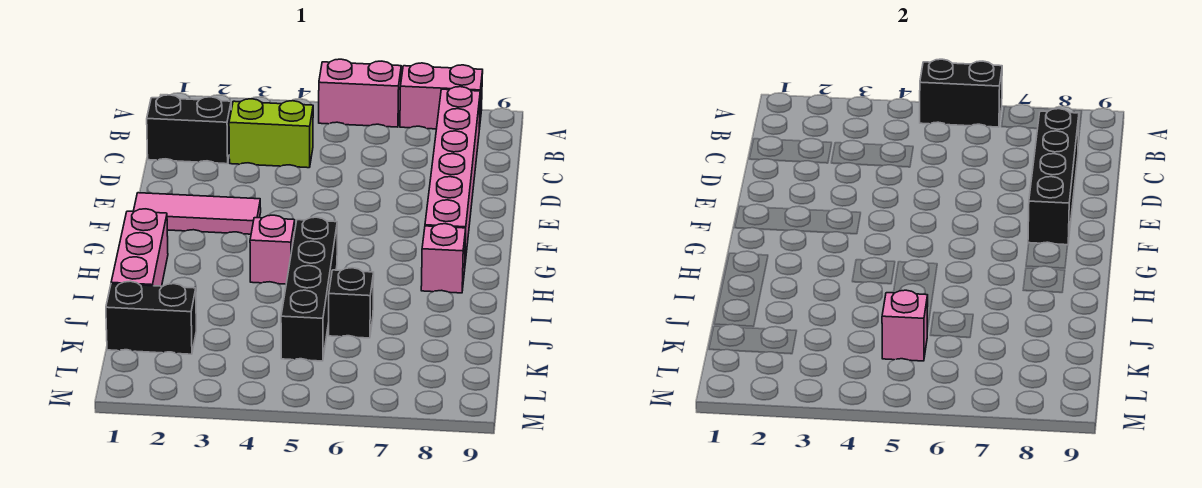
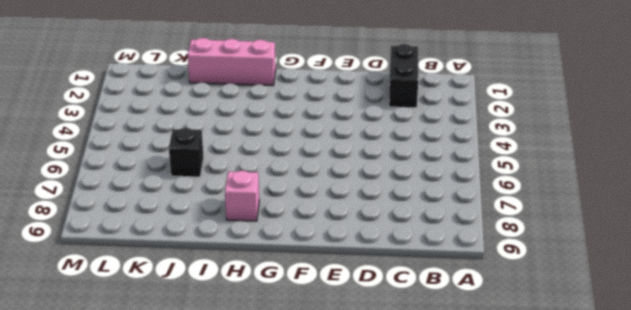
none -> pink brick A5:A6 level 1
none -> pink brick A7:A8 level 1
none -> pink brick B8:G8 level 1

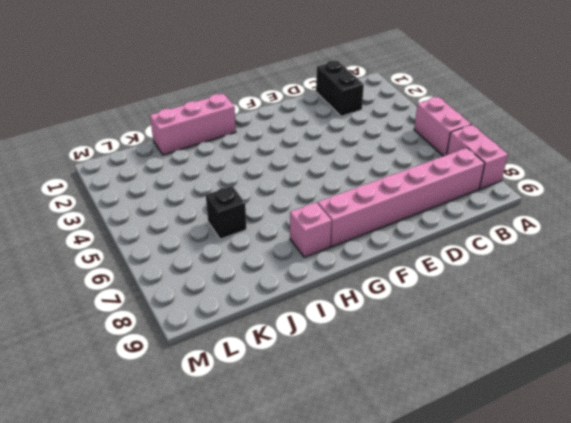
none -> lime brick C3:C4 level 1
none -> pink tile F1:F3 level 1
none -> pink brick H4 level 1

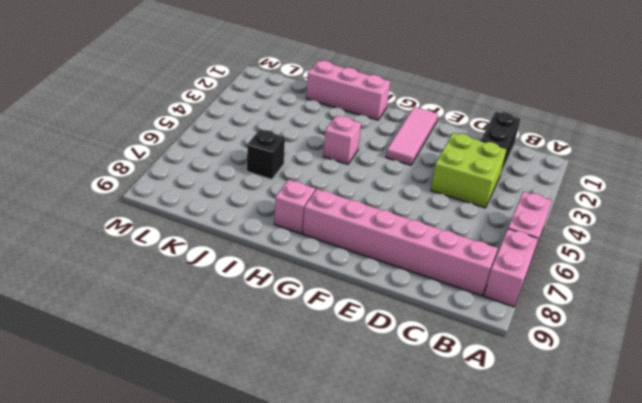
lime brick C3:D4 level 1 -> lime brick C3:C4 level 1
none -> black brick H5:K5 level 1
none -> black brick K1:K2 level 1
none -> black brick A5:A6 level 2

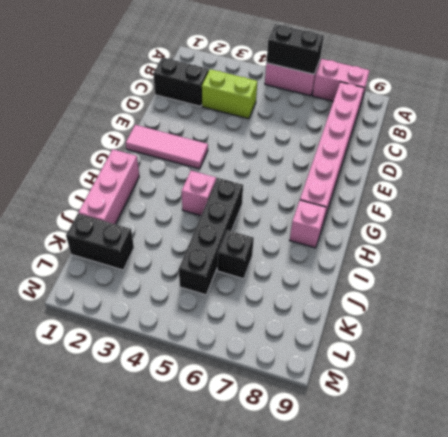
none -> black brick C8:F8 level 2
none -> pink brick K5 level 2

